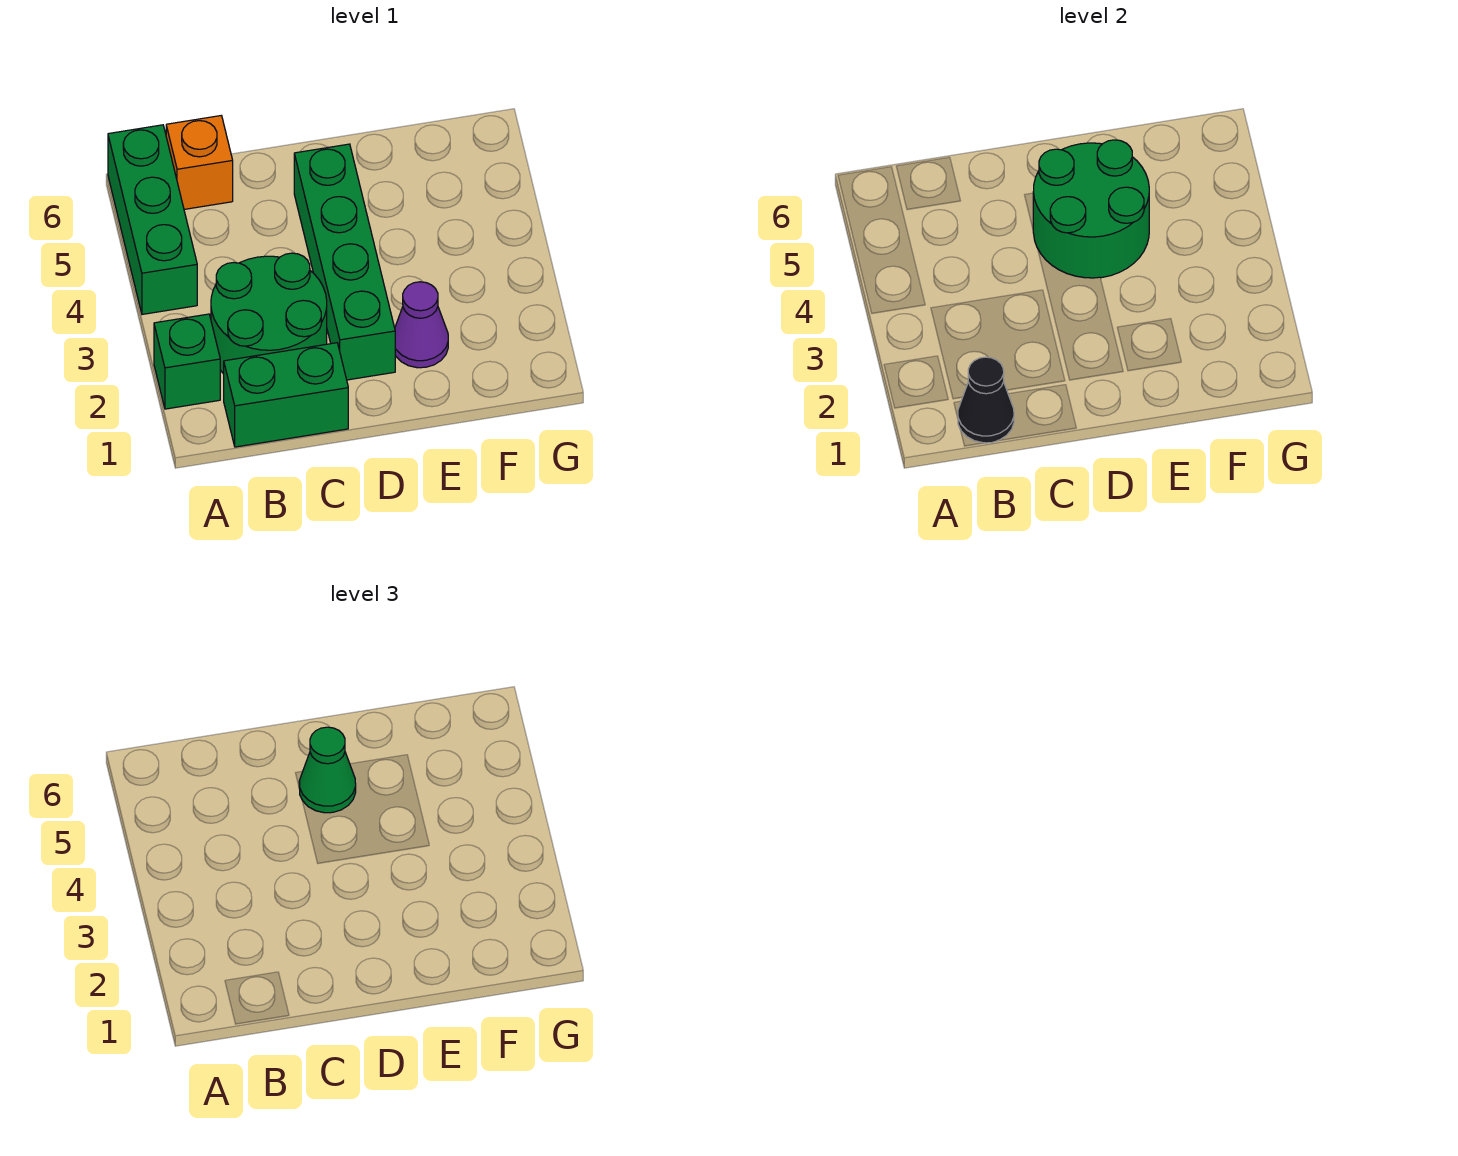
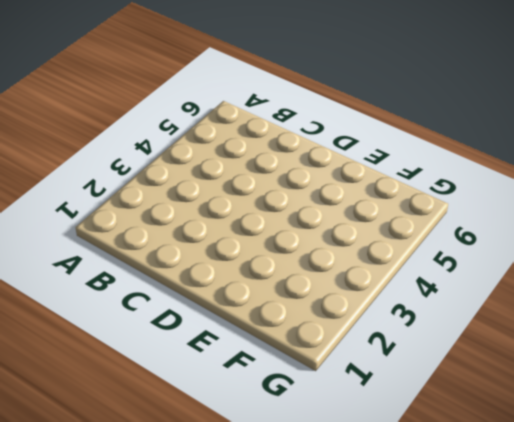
none -> green brick A2 level 1
none -> green brick A4:A6 level 1

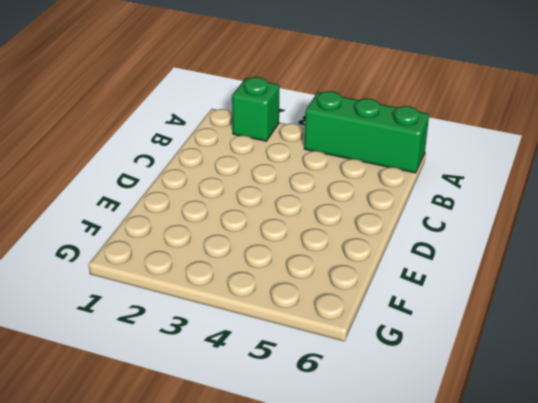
none -> green brick B1:C1 level 1
none -> green round brick B2:C3 level 1

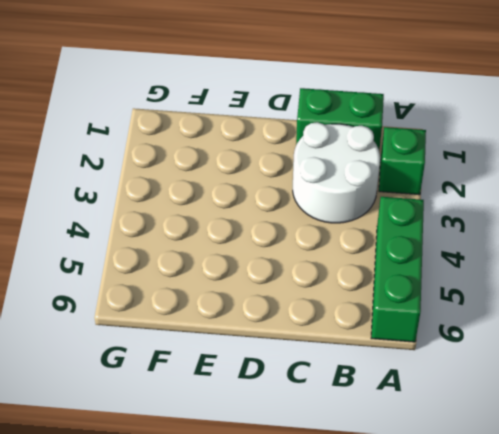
white round brick B2:C3 level 1 -> green round brick B2:C3 level 1
none -> orange brick B6 level 1
none -> green brick D2:D5 level 1

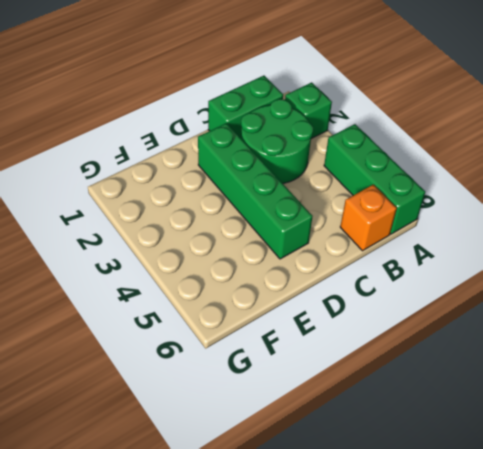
none -> purple cone E2 level 1
none -> black cone B1 level 2

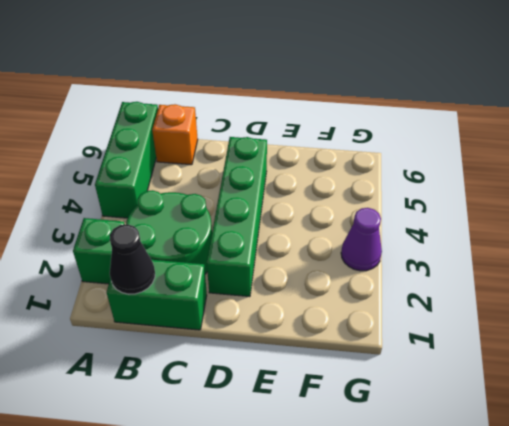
purple cone G3 level 1 -> purple cone E2 level 1
none -> green round brick D4:E5 level 2
none -> green cone D5 level 3

